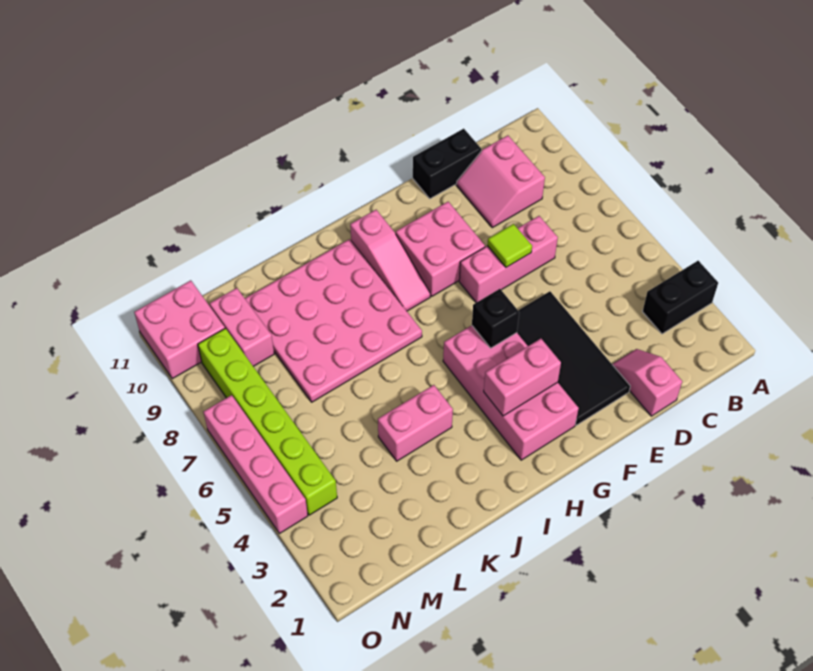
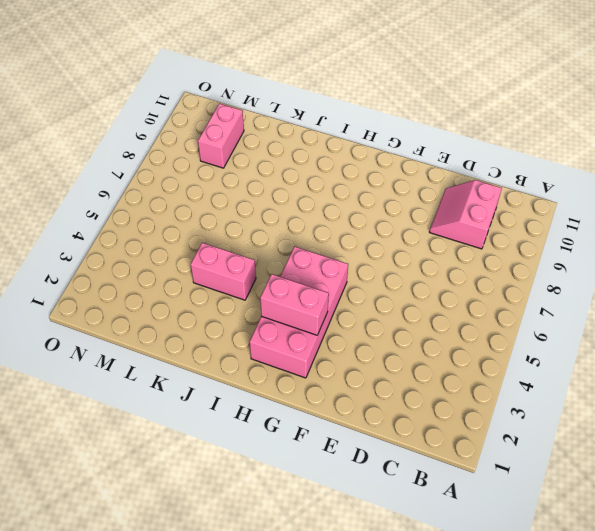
none -> black brick A3:B3 level 1
none -> pink slope D1:D2 level 1 top 1
none -> pink brick D7:F7 level 1

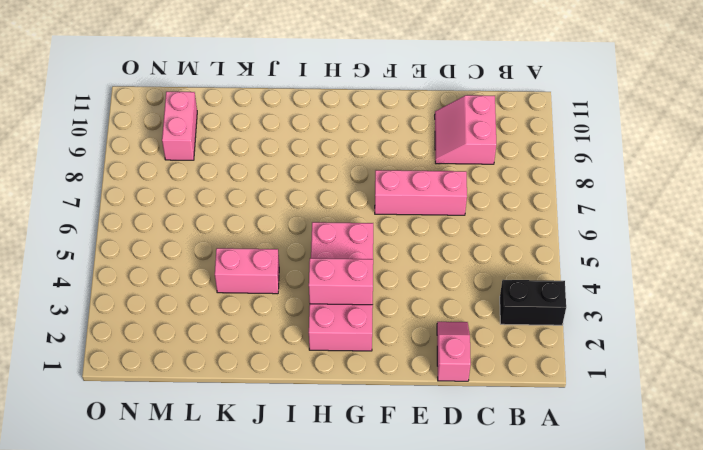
none -> black brick D11:E11 level 1
none -> black tile E2:F5 level 1
none -> pink brick F8:G9 level 1

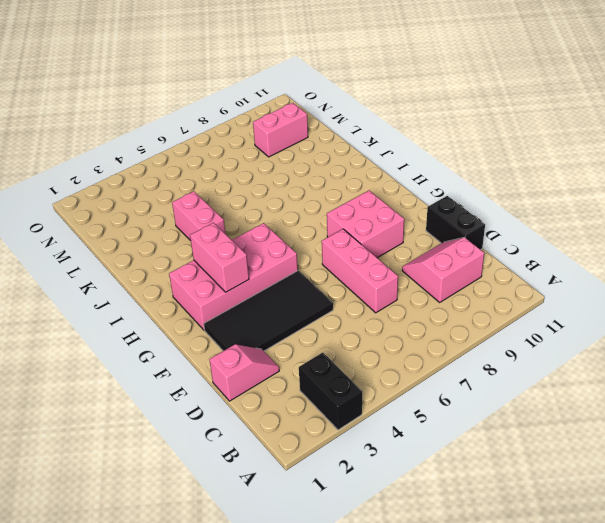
none -> pink slope H8:H10 level 1 top 10
none -> pink plate I7:L10 level 1
none -> lime brick N4:N9 level 1

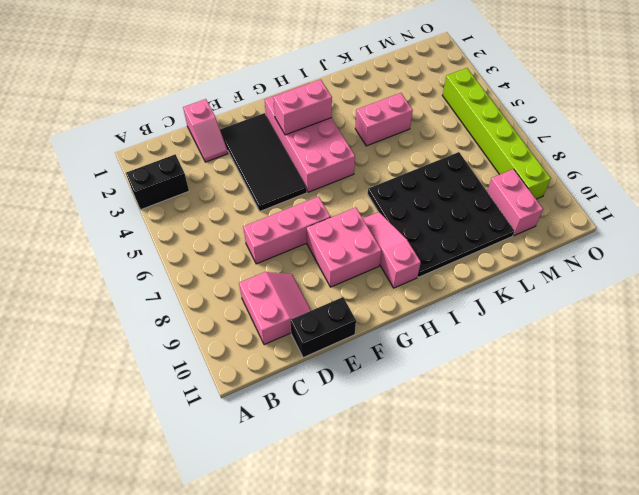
black plate I7:L10 level 1 -> pink plate I7:L10 level 1
none -> pink brick N10:O11 level 1
none -> pink brick O4:O7 level 1
none -> lime tile E7 level 2

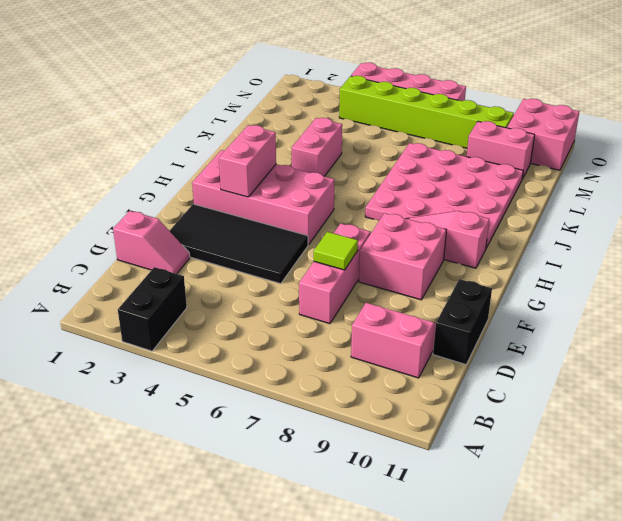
none -> black brick G5 level 2

